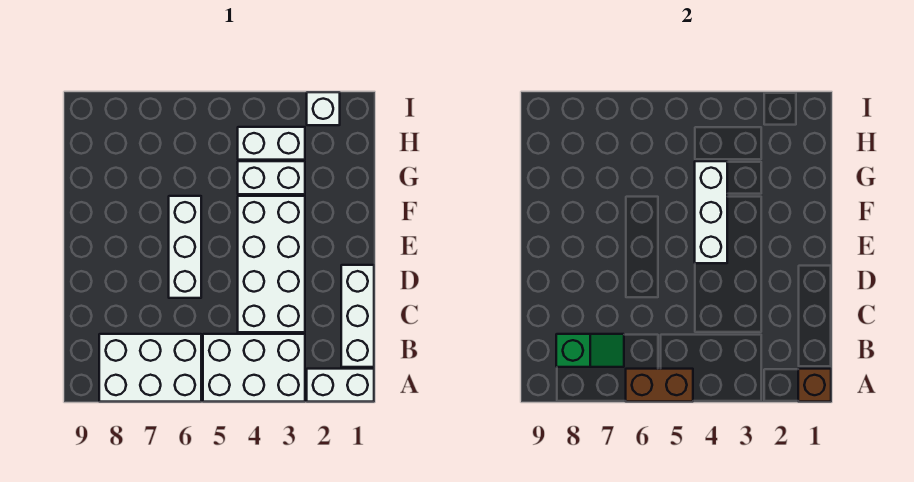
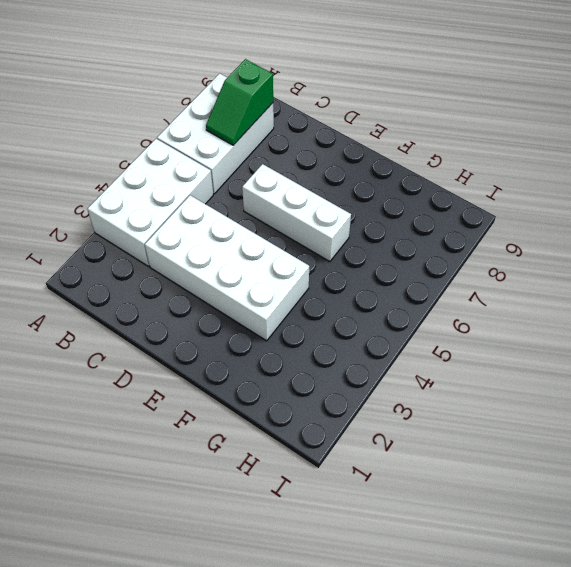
none -> white brick A1:A2 level 1
none -> white brick B1:D1 level 1
none -> white brick G3:G4 level 1

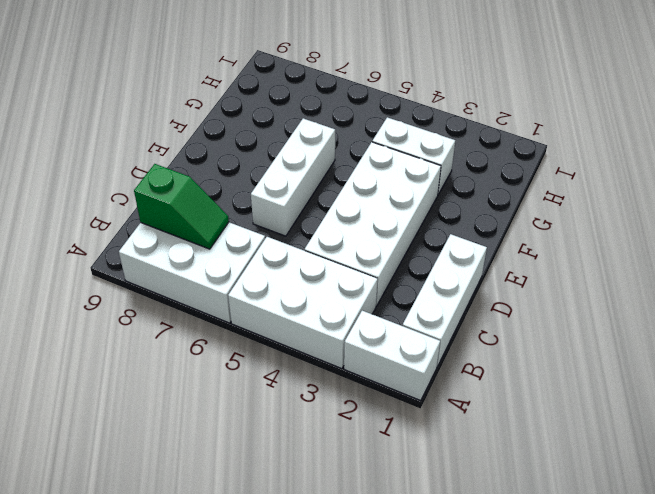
none -> white brick H3:H4 level 1
none -> white brick I2 level 1
none -> brown brick A1 level 2

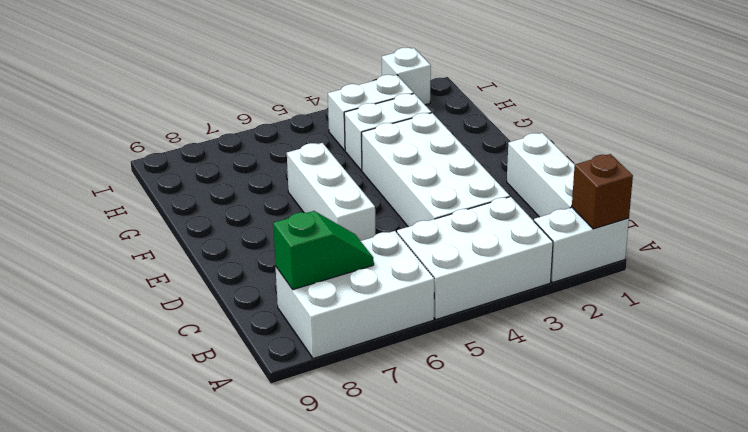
none -> brown brick A5:A6 level 2
none -> white brick E4:G4 level 2

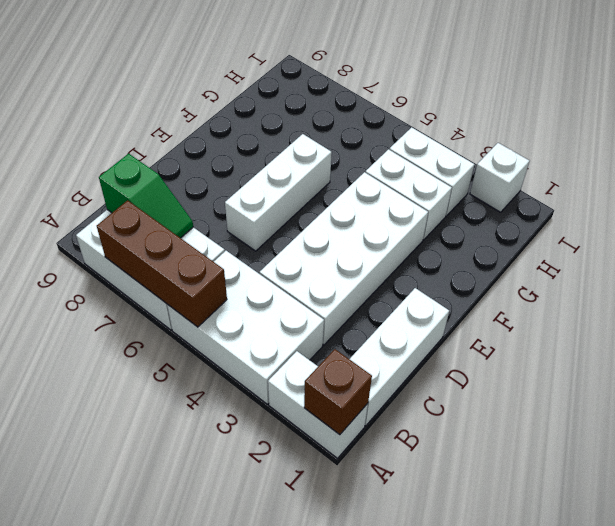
brown brick A5:A7 level 2 -> brown brick A5:A6 level 2
none -> white brick E4:G4 level 2

